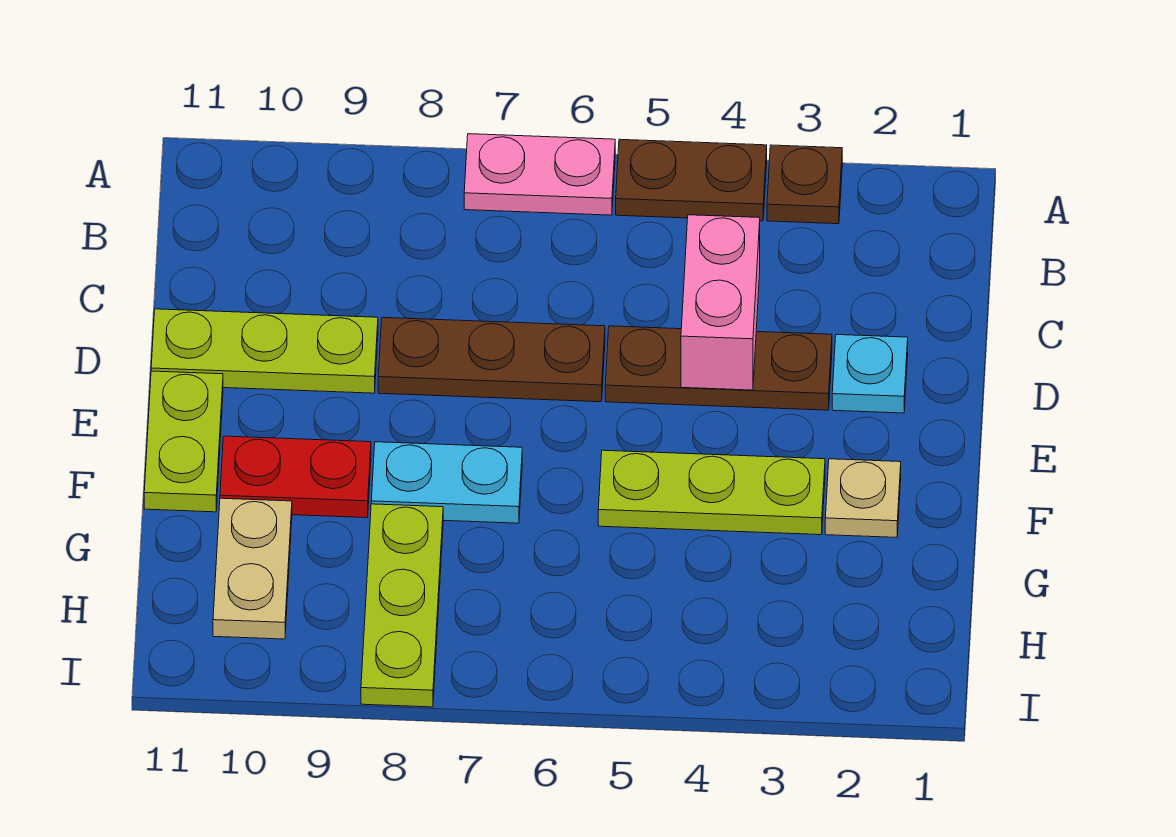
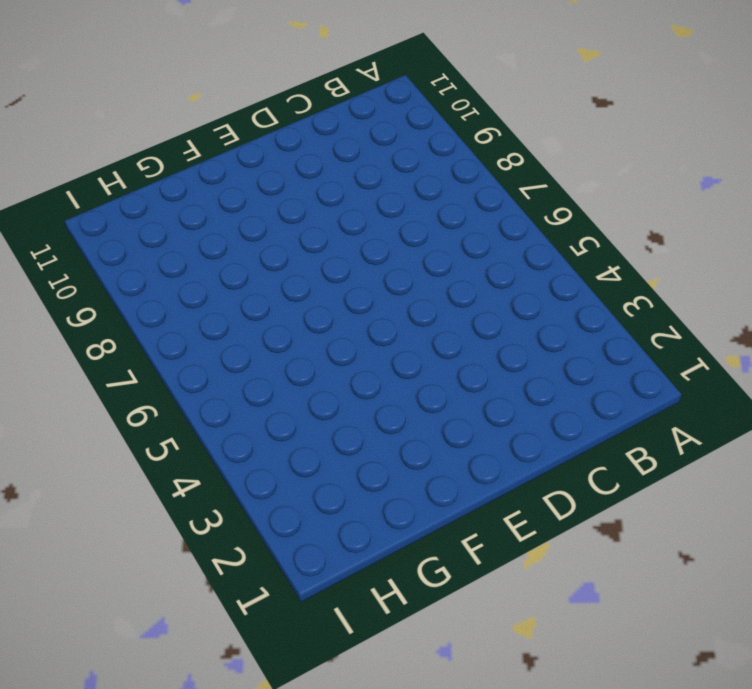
none -> brown plate A3 level 1
none -> brown plate A4:A5 level 1
none -> pink plate A6:A7 level 1

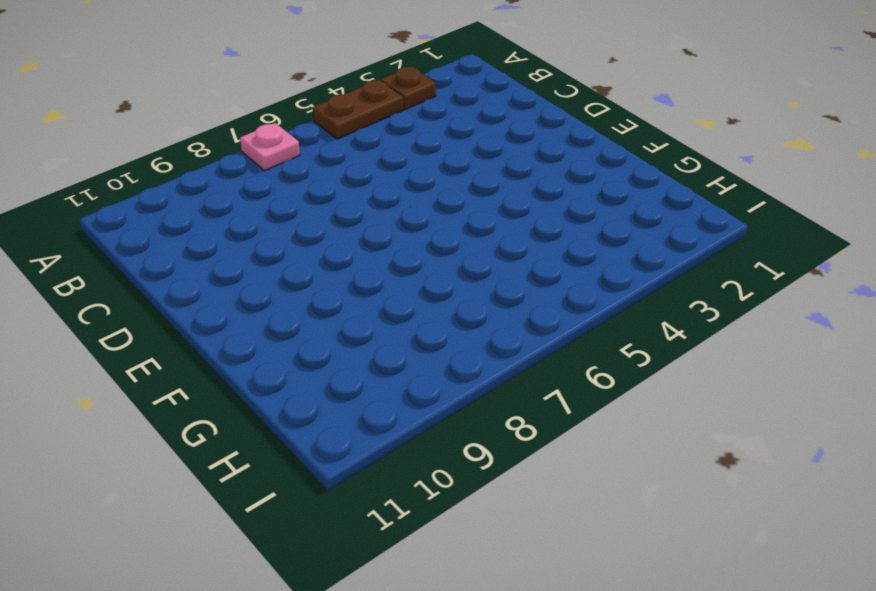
pink plate A7 level 1 -> pink plate A6:A7 level 1
none -> cyan plate D2 level 1
none -> brown plate D3:D5 level 1
none -> brown plate D6:D8 level 1

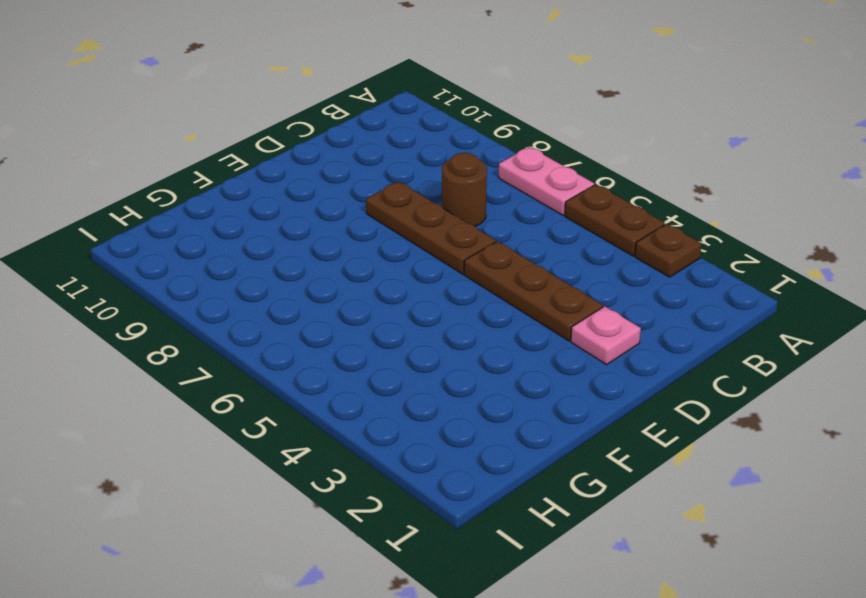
brown round brick C7 level 1 -> none
pink plate D2 level 1 -> cyan plate D2 level 1
none -> lime plate D9:D11 level 1
none -> lime plate E11:F11 level 1
none -> tan plate F2 level 1

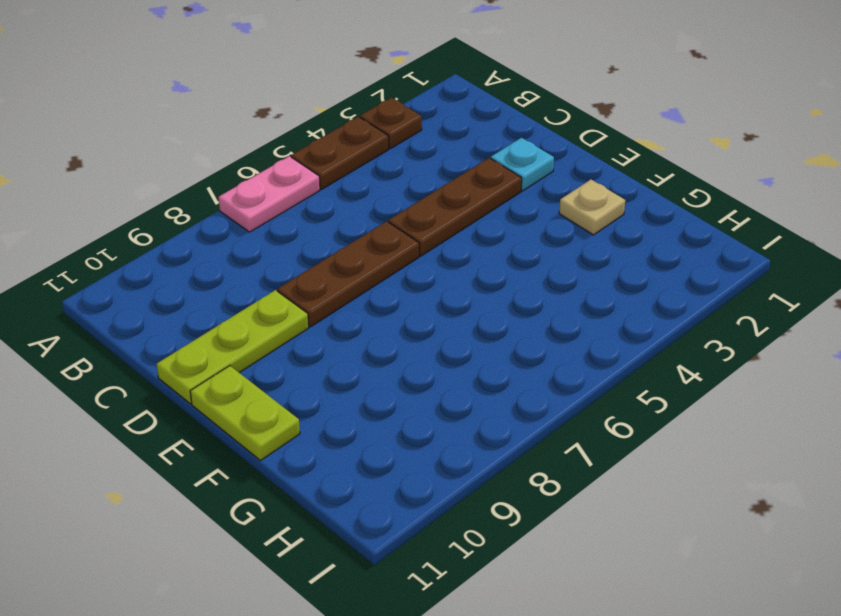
none -> lime plate F3:F5 level 1
none -> cyan plate F7:F8 level 1
none -> red plate F9:F10 level 1

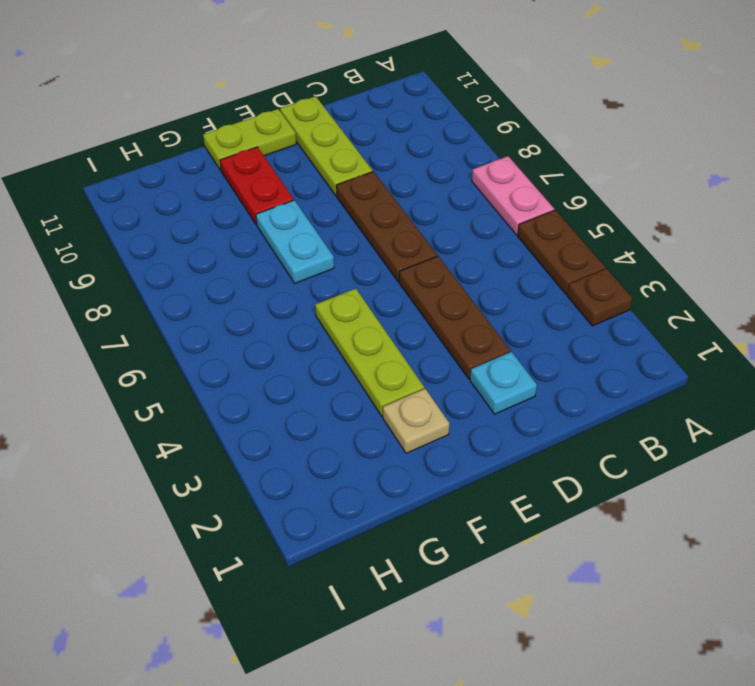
none -> lime plate G8:I8 level 1
none -> tan plate G10:H10 level 1
none -> pink brick C4:D4 level 2

